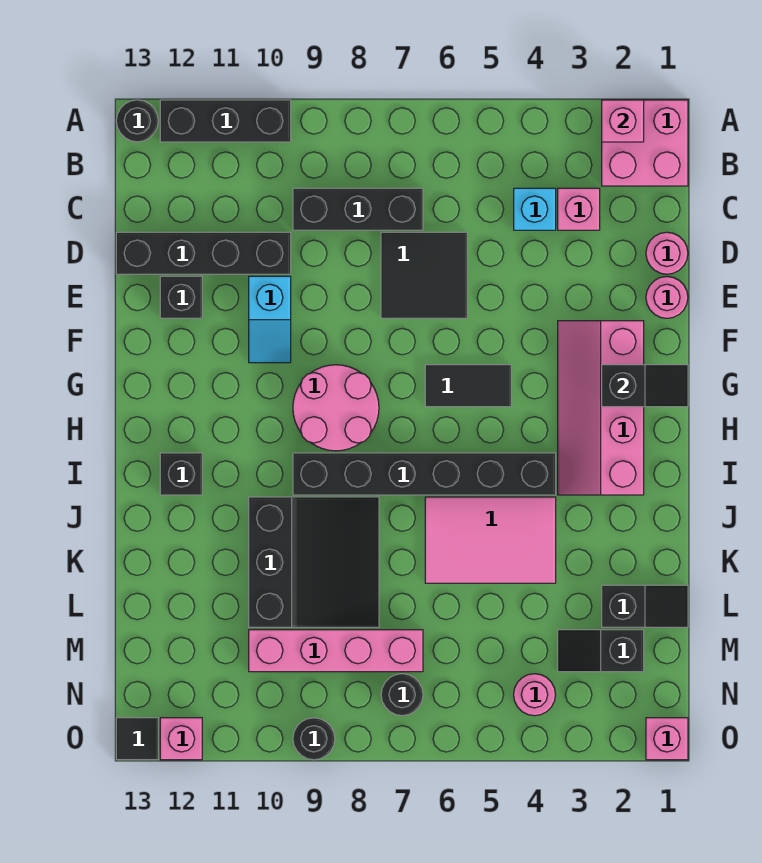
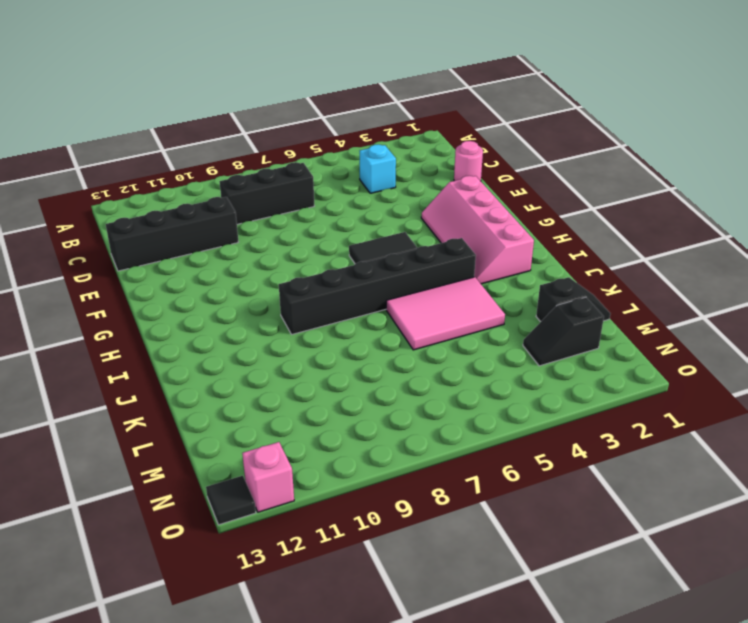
none -> pink brick A1:B2 level 1
none -> black brick A10:A12 level 1
none -> black round brick A13 level 1
none -> pink brick C3 level 1

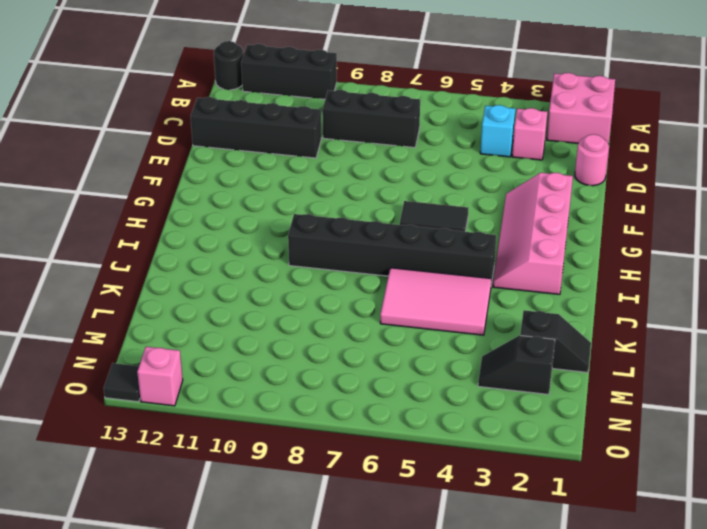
none -> black tile D6:E7 level 1
none -> pink round brick E1 level 1
none -> cyan slope E10:F10 level 1 top E
none -> black brick E12 level 1

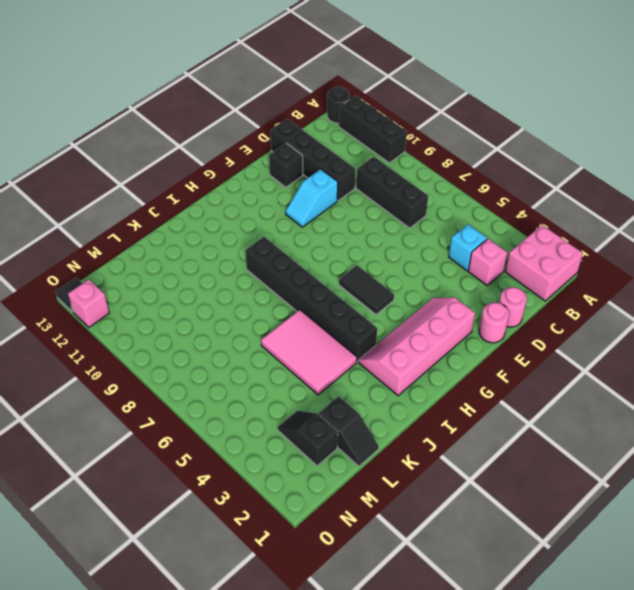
none -> black tile D6:E7 level 1
none -> pink round brick G8:H9 level 1
none -> black brick I12 level 1
none -> black slope J8:L10 level 1 top 10

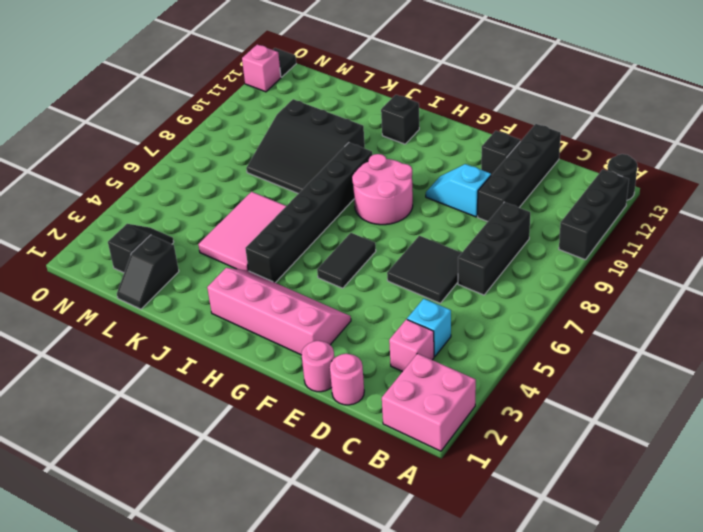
none -> pink brick M7:M10 level 1
none -> pink round brick N4 level 1
none -> black round brick N7 level 1
none -> pink brick O1 level 1

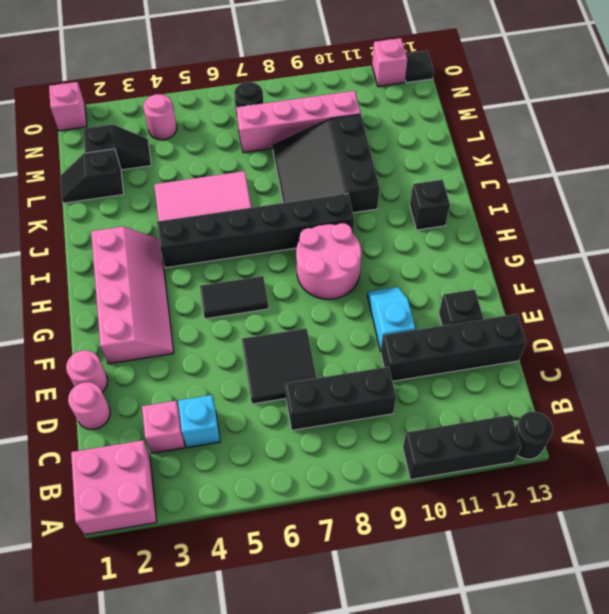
none -> black round brick O9 level 1
none -> pink brick A2 level 2
none -> black slope G1:G2 level 2 top 2

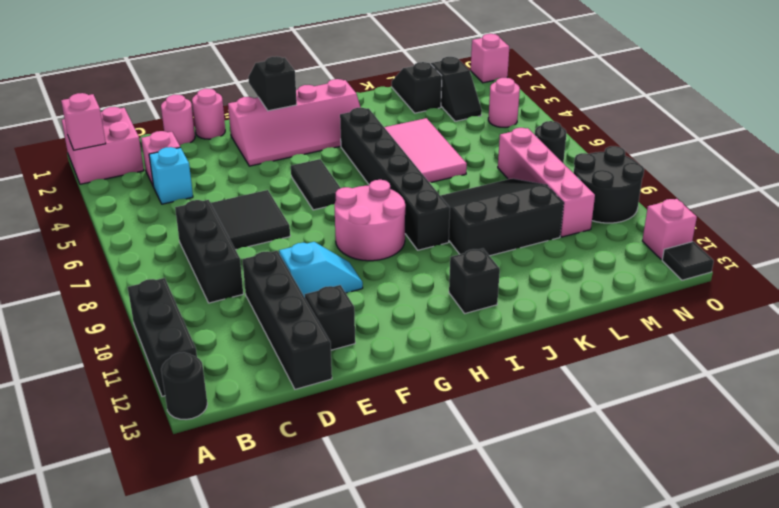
black round brick N9:O10 level 1 -> black round brick O9 level 1

